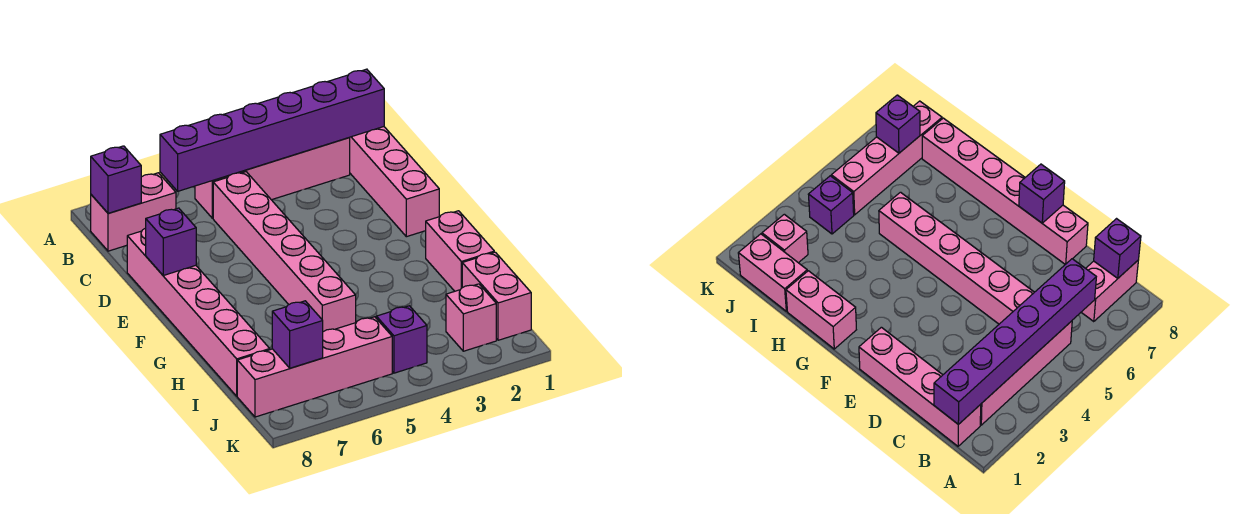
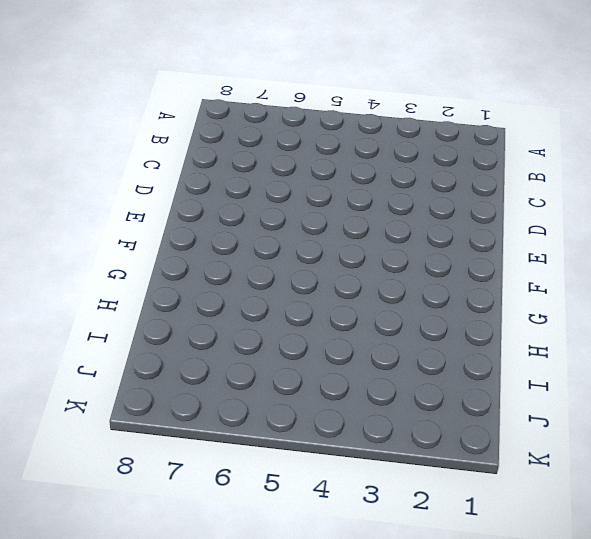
none -> pink brick B1:E1 level 1
none -> pink brick B2:B5 level 1
none -> pink brick B7:B8 level 1

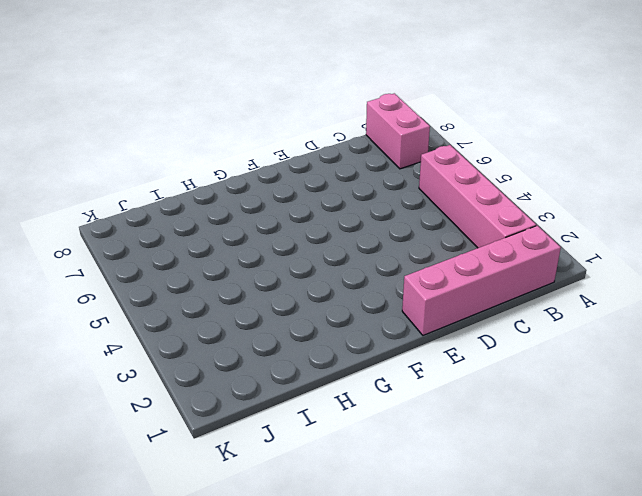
none -> pink brick C5:H5 level 1
none -> pink brick D8:I8 level 1
none -> pink brick G1:H1 level 1

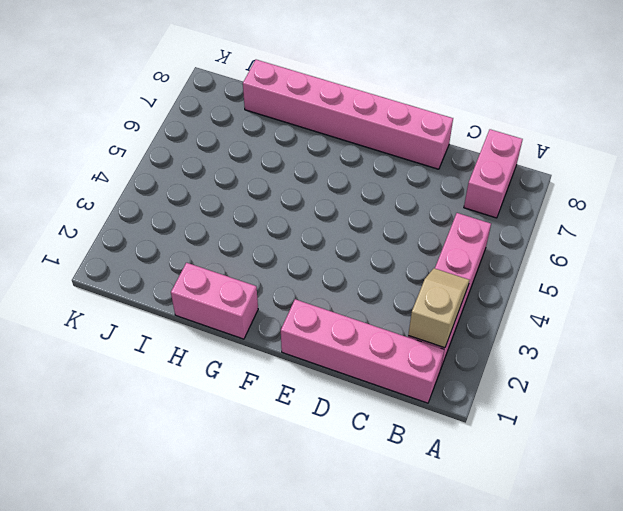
tan slope B2:B3 level 2 top 2 -> purple brick B1:B6 level 2
none -> pink brick C5:H5 level 1
none -> pink brick I1:J1 level 1
none -> pink brick J2 level 1

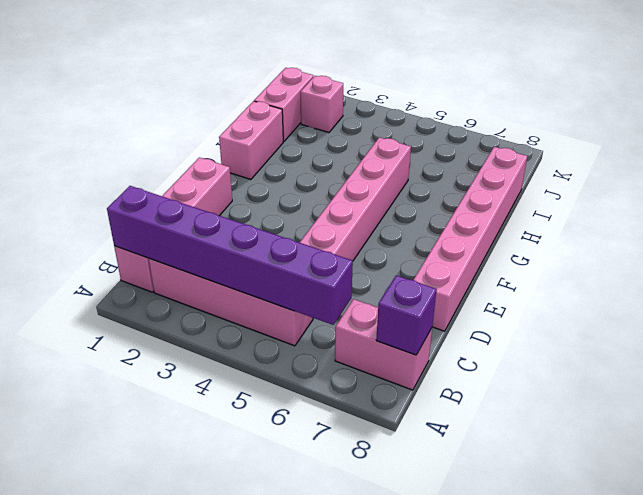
none -> purple brick J4 level 1
none -> pink brick J5:J8 level 1
none -> purple brick E8 level 2

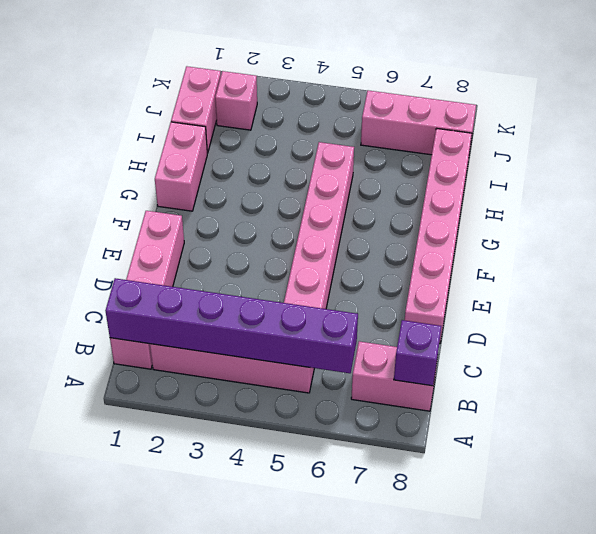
pink brick J6:J8 level 1 -> pink brick J5:J8 level 1
none -> purple brick J4 level 1
none -> purple brick E8 level 2
none -> purple brick J7 level 2

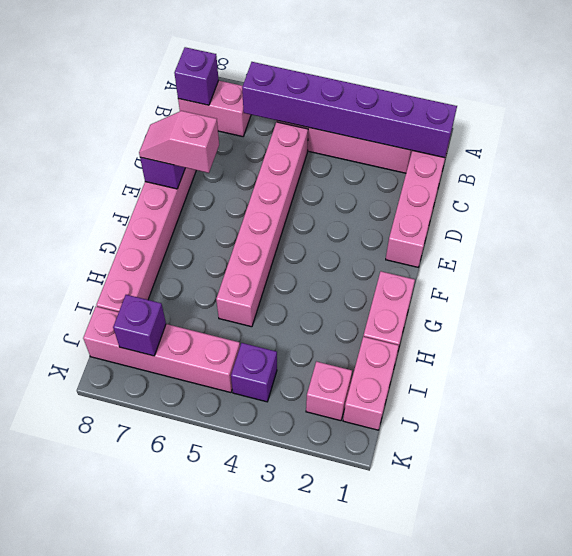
pink slope E7:E8 level 3 top 7 -> none

